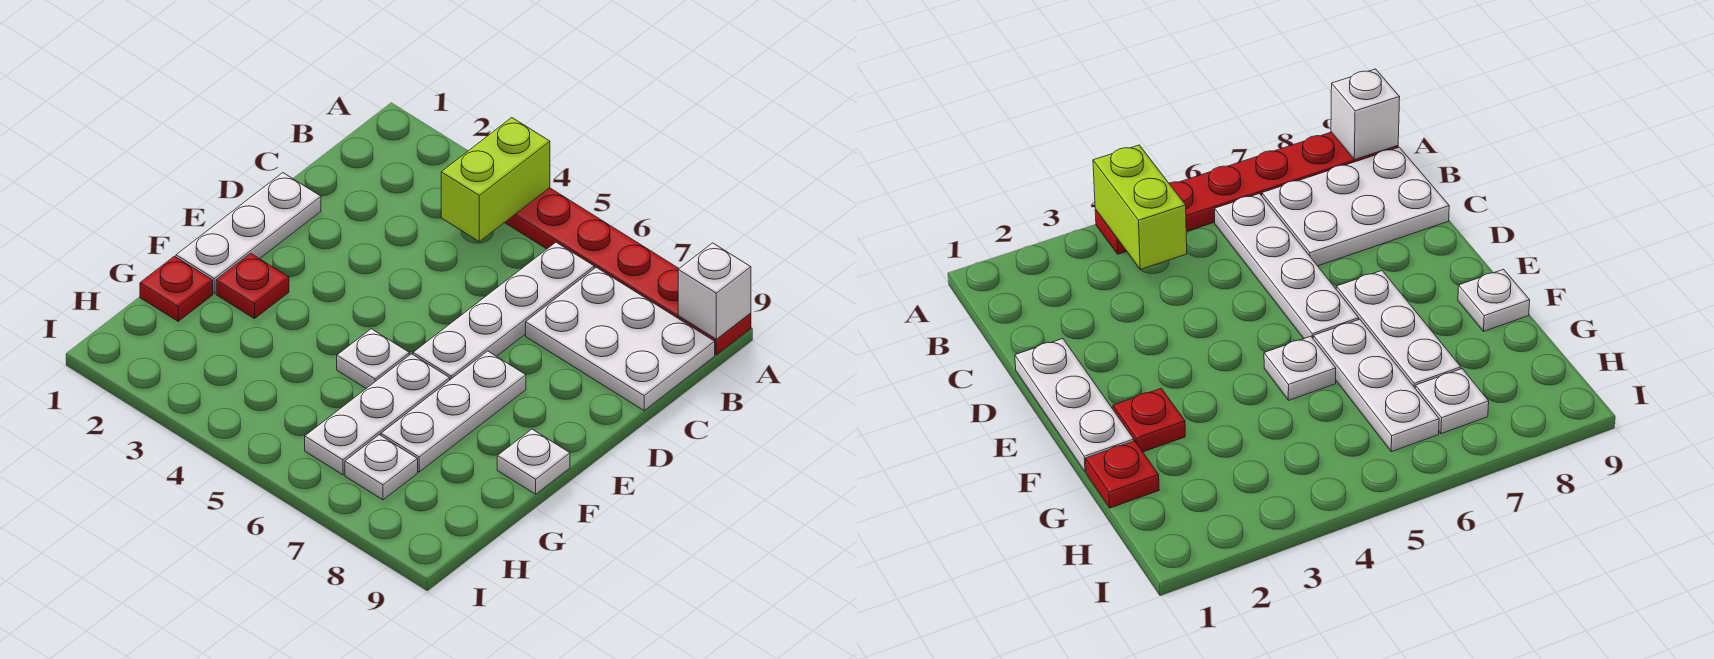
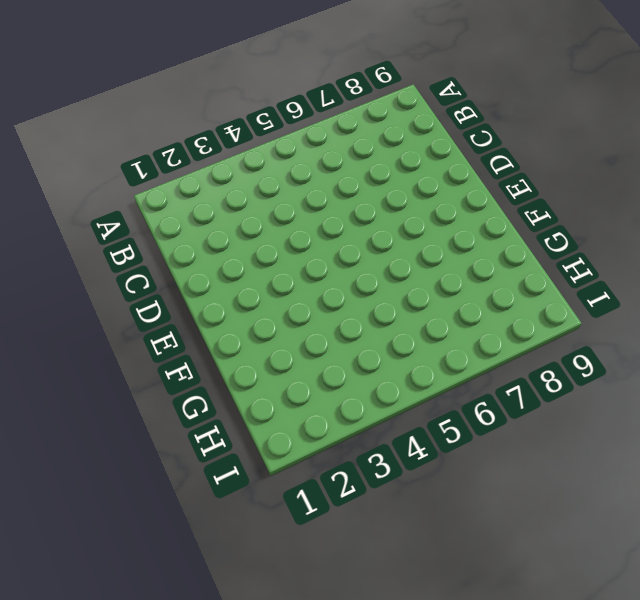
none -> red plate A4:A9 level 1
none -> white plate B6:E6 level 1
none -> white plate B7:C9 level 1

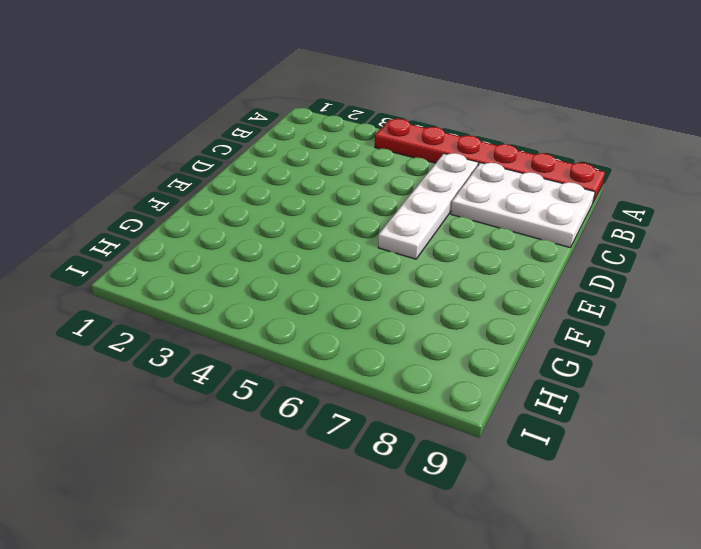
none -> white plate D1:F1 level 1
none -> white plate E7:G7 level 1
none -> red plate F2 level 1

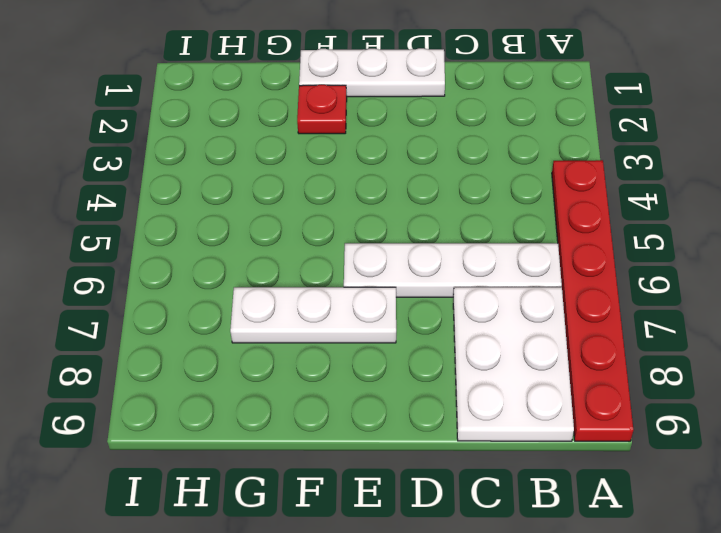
none -> white plate F5 level 1
none -> white plate F6:H6 level 1
none -> white plate F9 level 1

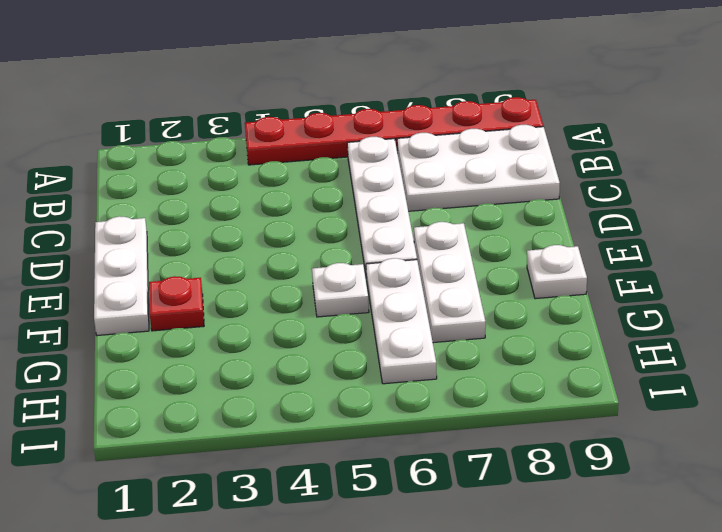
none -> red plate G1 level 1
none -> white plate H7 level 1
none -> lime brick A4:B4 level 2

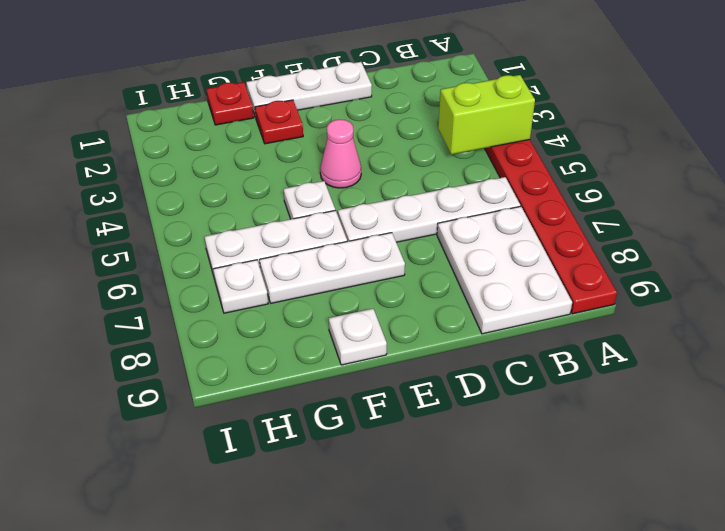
pink cone E4 level 1 -> none
none -> white brick A9 level 2

